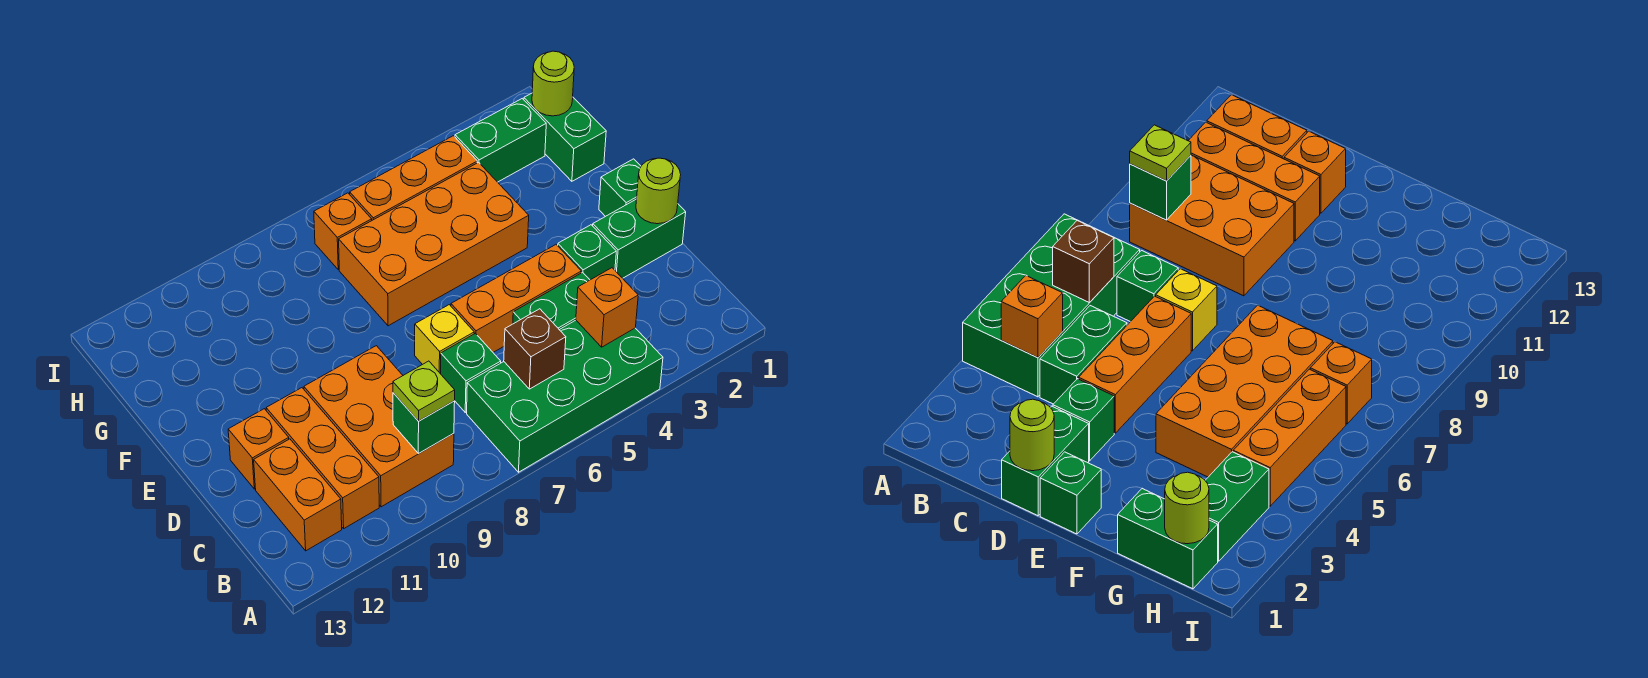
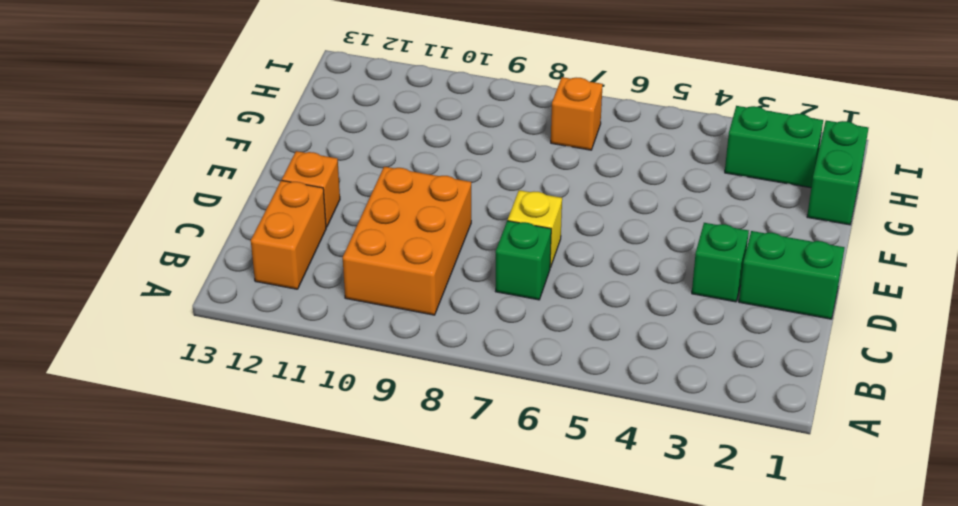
none -> green brick A4:B7 level 1
none -> orange brick B11:D11 level 1
none -> green brick C4:C5 level 1

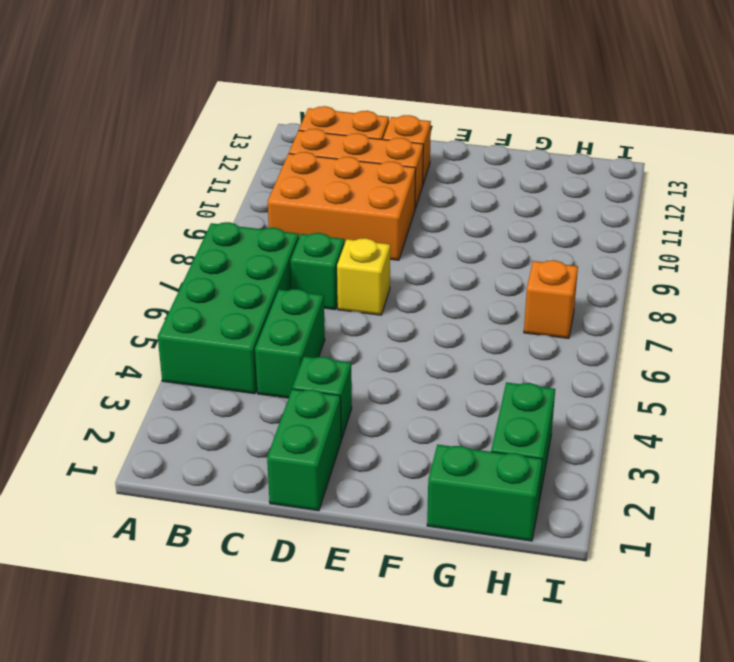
none -> orange brick D4:D6 level 1
none -> green brick E1 level 1
none -> orange brick F4:G7 level 1

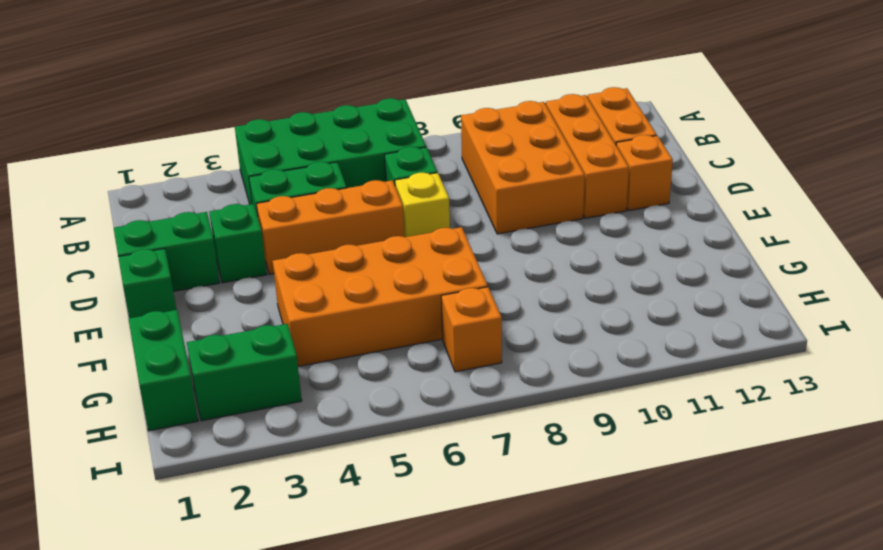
none -> orange brick H4:H6 level 1
none -> orange brick B4 level 2
none -> brown brick B6 level 2

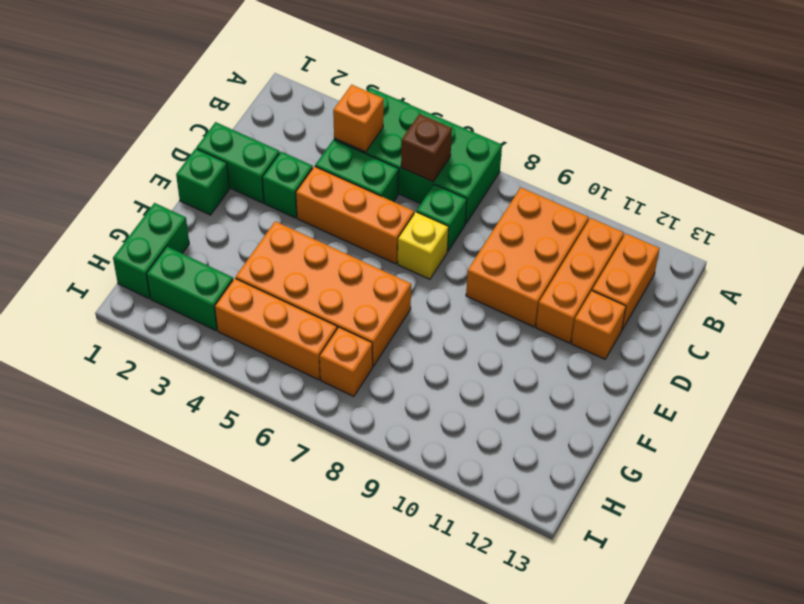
none -> green brick B9 level 2
none -> lime round brick D1 level 2
none -> lime round brick H1 level 2

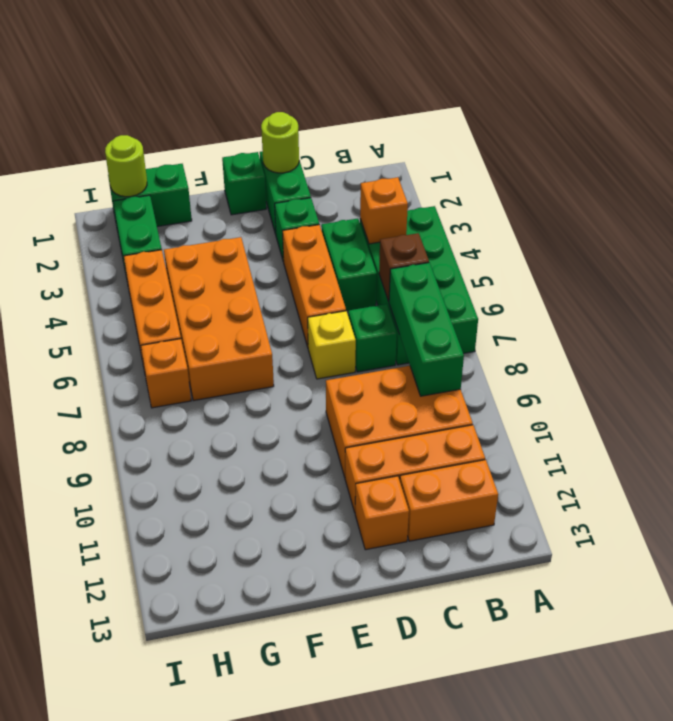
green brick B7:B9 level 2 -> green brick B9 level 2
none -> lime plate B9 level 3

